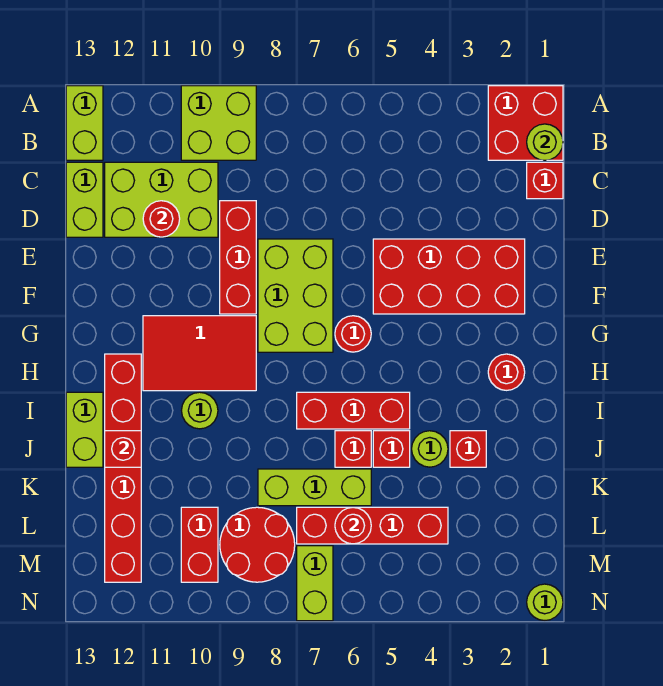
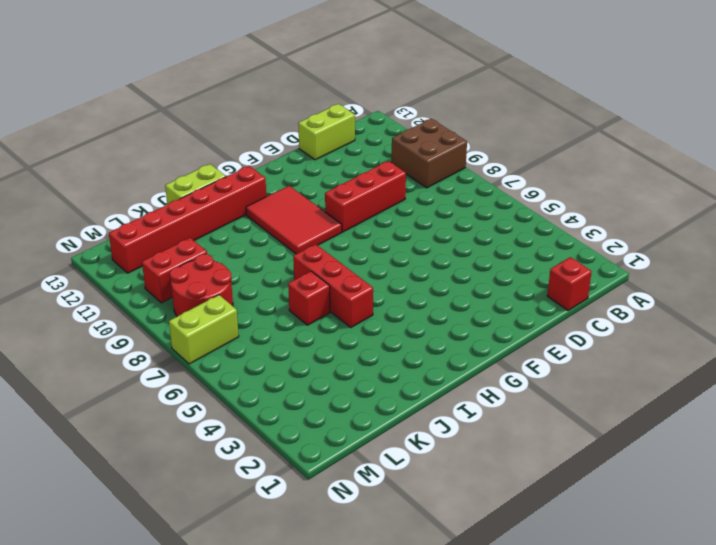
brown brick A9:B10 level 1 -> lime brick A9:B10 level 1
none -> red brick A1:B2 level 1
none -> lime brick A13:B13 level 1
none -> lime brick C10:D12 level 1
none -> red brick E2:F5 level 1

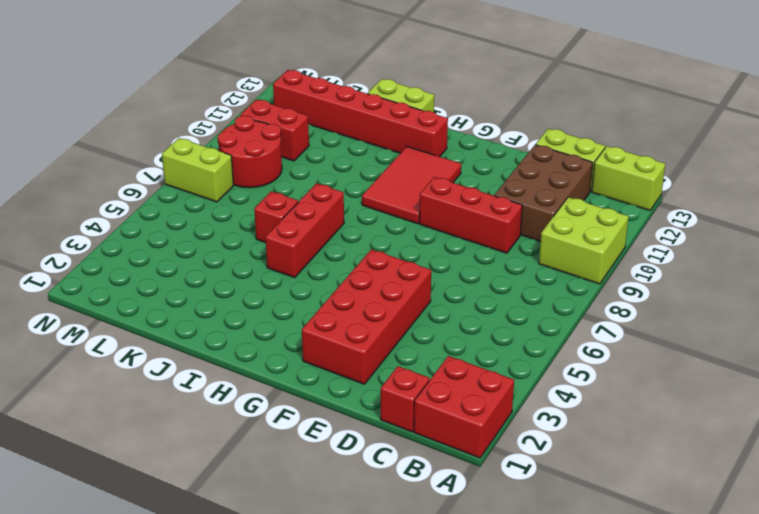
brown brick C10:D12 level 1 -> lime brick C10:D12 level 1
none -> lime brick E7:G8 level 1
none -> red round brick G6 level 1
none -> red round brick H2 level 1
none -> lime round brick I10 level 1

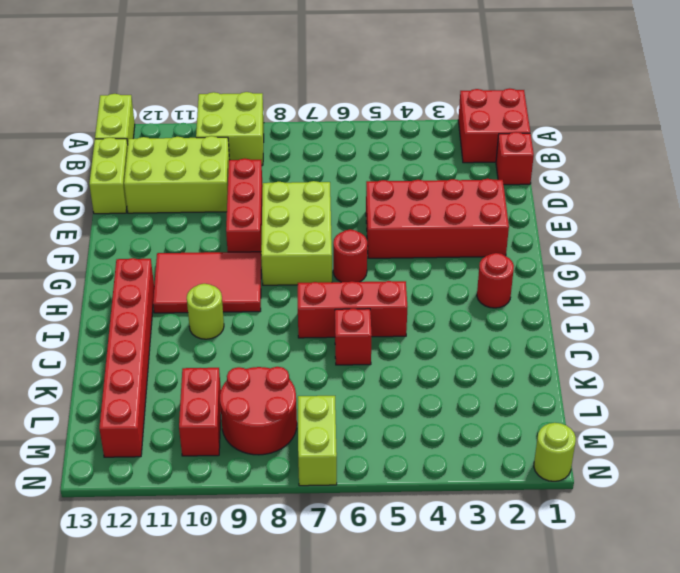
none -> lime brick I13:J13 level 1
none -> red brick J3 level 1
none -> lime round brick J4 level 1
none -> red brick J5 level 1

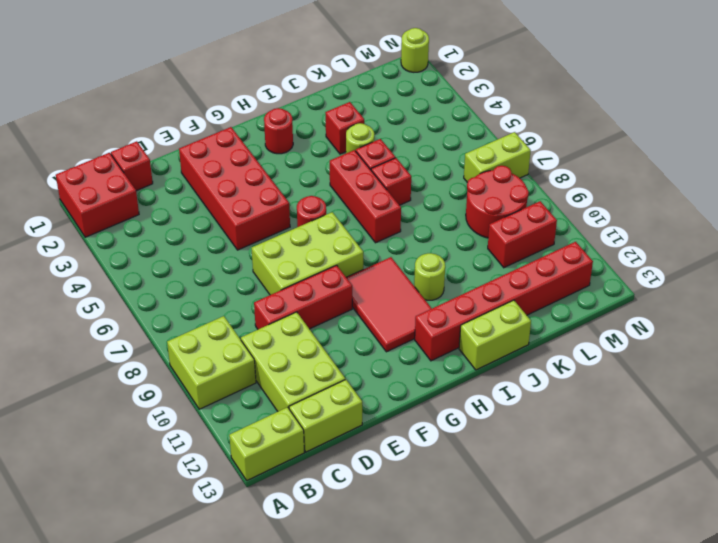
none -> lime brick K6:K8 level 1
none -> red brick L4:L7 level 1
none -> lime round brick B1 level 2
none -> red round brick D11 level 2

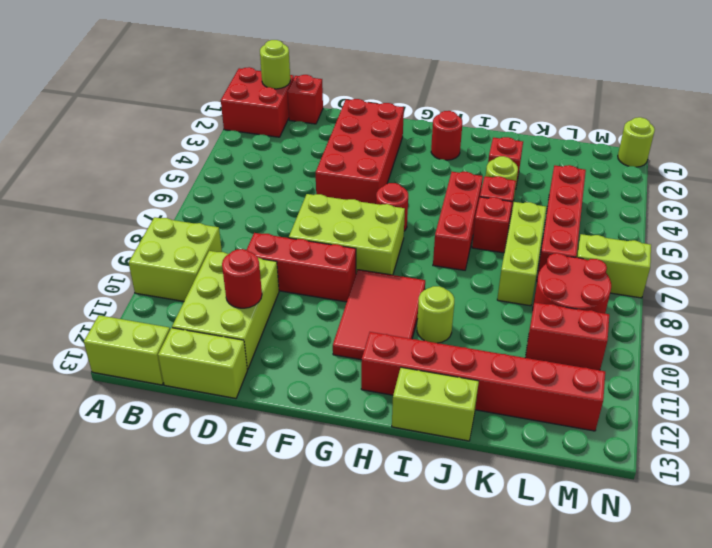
none -> red brick J12 level 2
none -> red round brick L6 level 2

